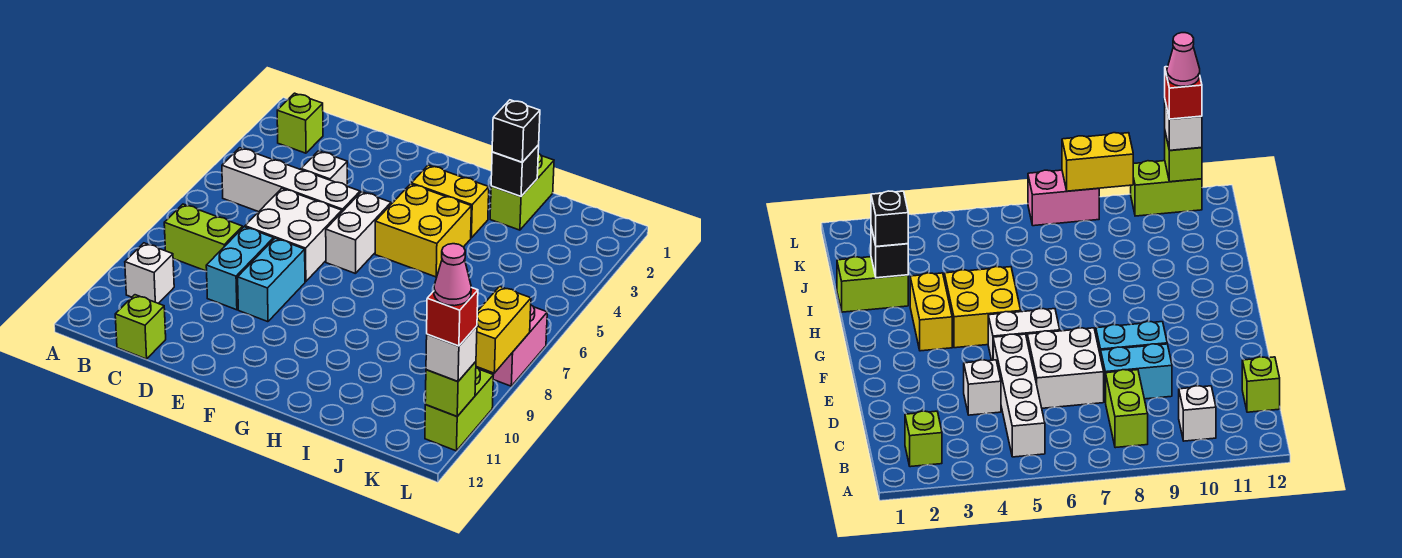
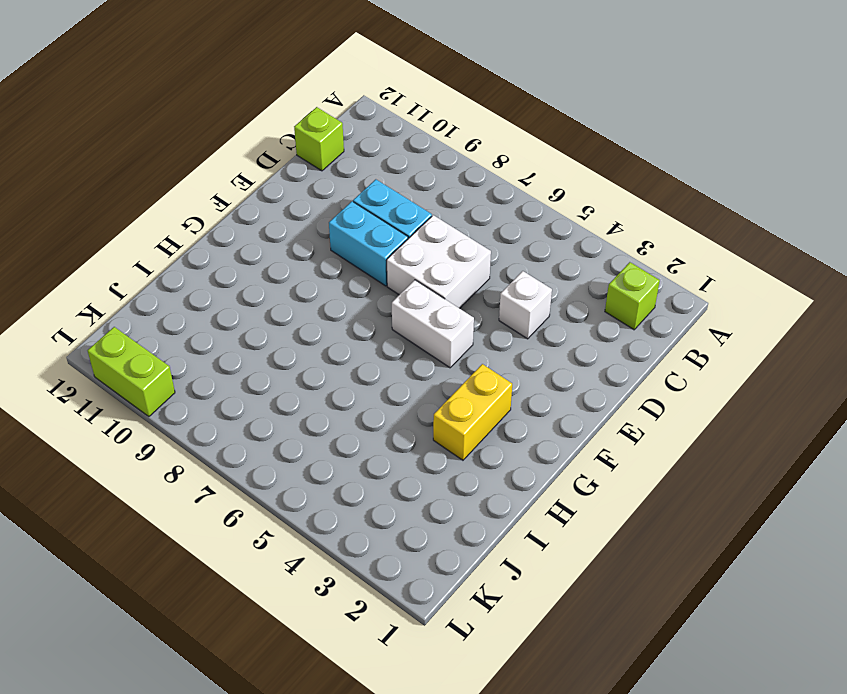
none -> white brick B5:E5 level 1
none -> lime brick B8:C8 level 1
none -> white brick B10 level 1

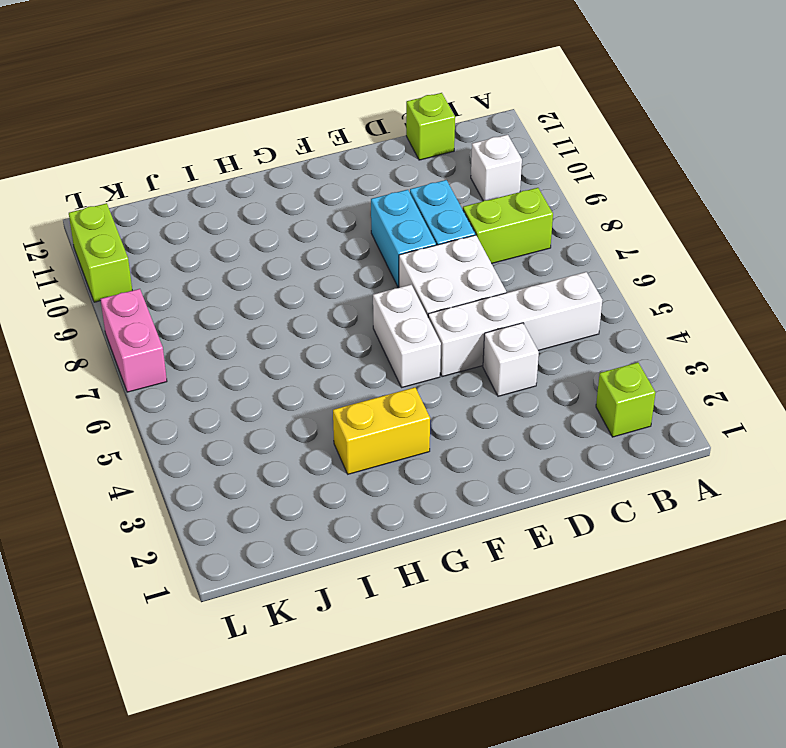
none -> yellow brick G4:H5 level 1
none -> lime brick I1:I2 level 1
none -> black brick I2 level 2

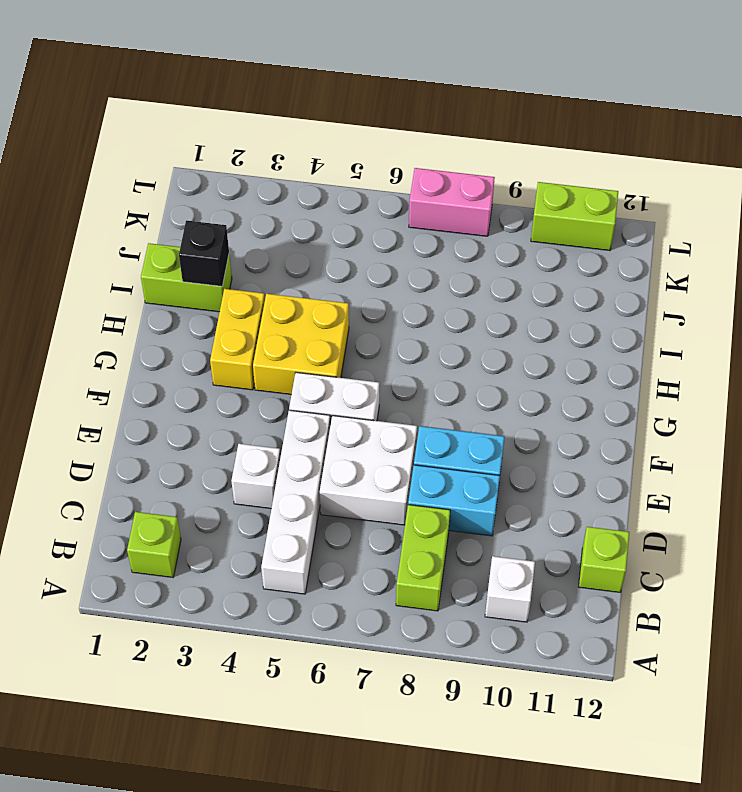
none -> yellow brick L8:L9 level 2
none -> lime brick L11 level 2
none -> black brick I2 level 3

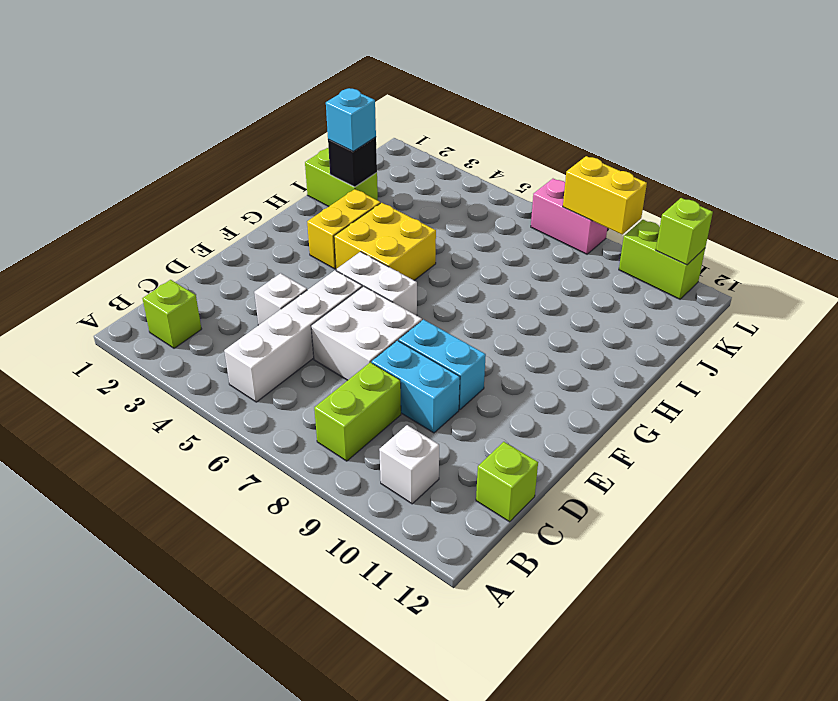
cyan brick I2 level 3 -> black brick I2 level 3
none -> white brick L11 level 3
none -> red brick L11 level 4
none -> pink cone L11 level 5

